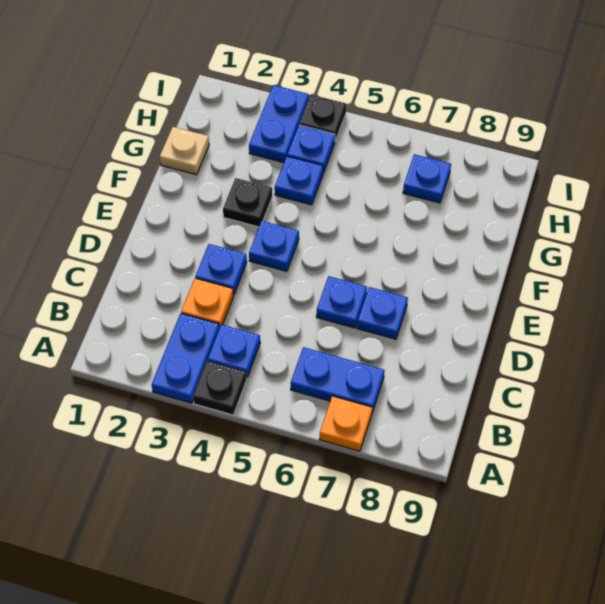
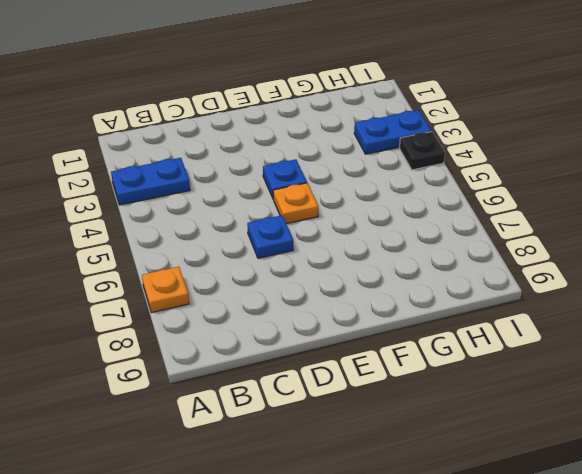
orange plate E5 level 1 -> orange plate C3 level 1
none -> black plate A4 level 1
none -> blue plate B4 level 1
none -> blue plate B6:B7 level 1

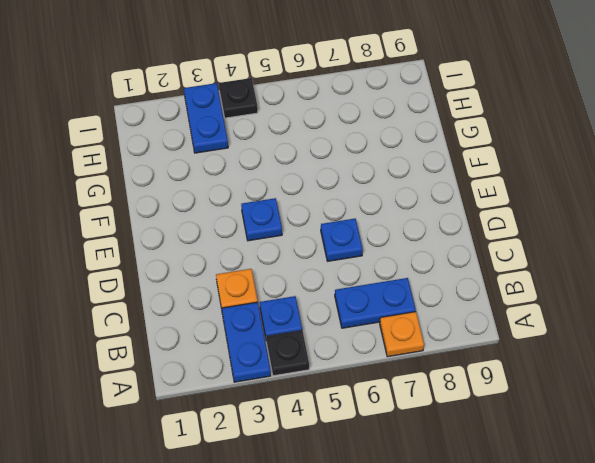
none -> blue plate D3 level 1
none -> blue plate D7 level 1
none -> black plate F3 level 1

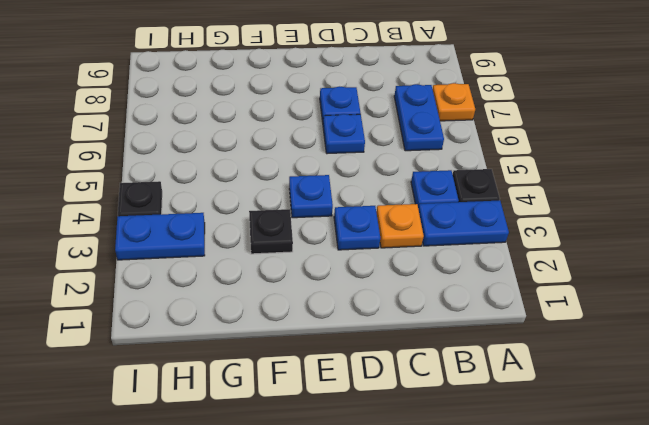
none -> tan plate G1 level 1
none -> blue plate G4 level 1
none -> blue plate H4 level 1

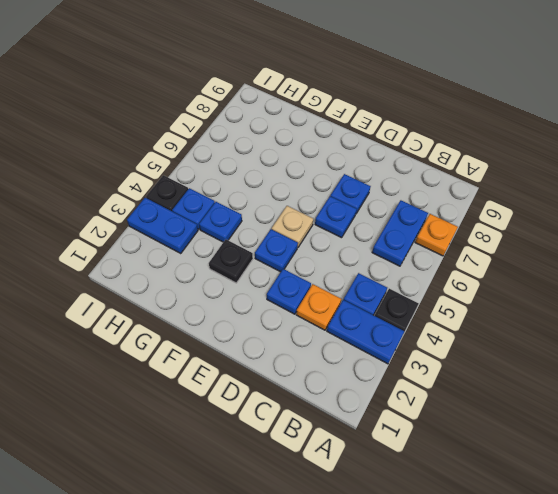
tan plate E5 level 1 -> tan plate G1 level 1
none -> blue plate H7 level 1

